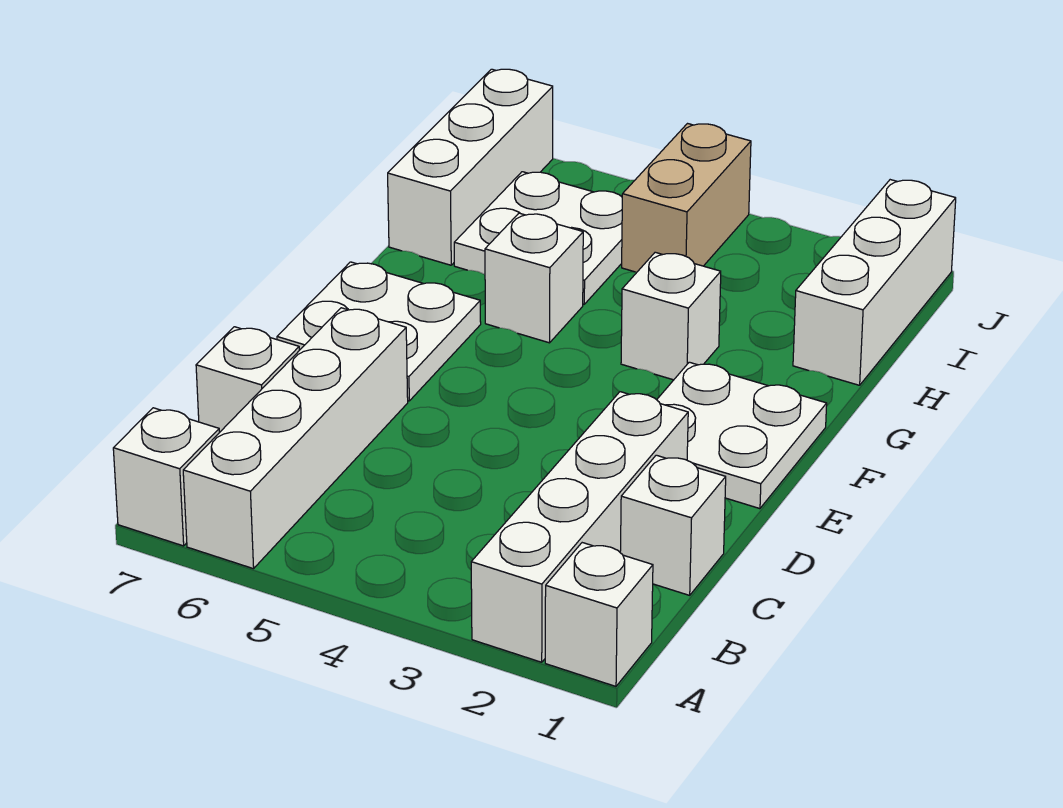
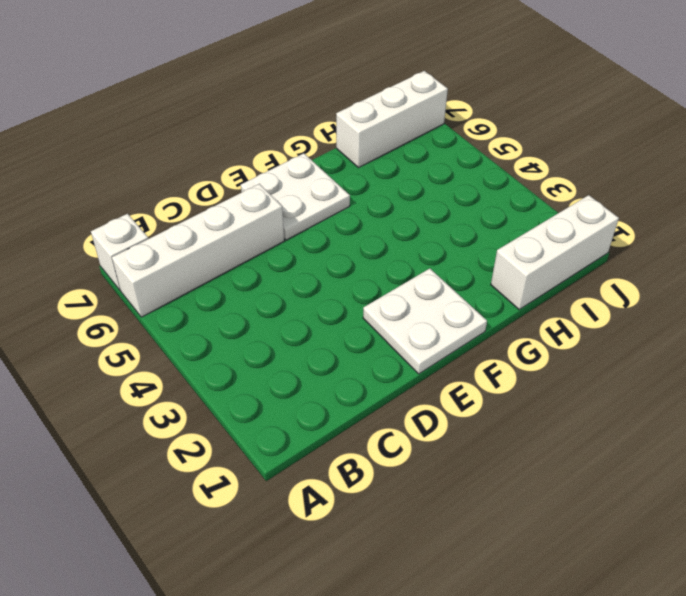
none -> white brick A1 level 1
none -> white brick A2:D2 level 1
none -> white brick C1 level 1

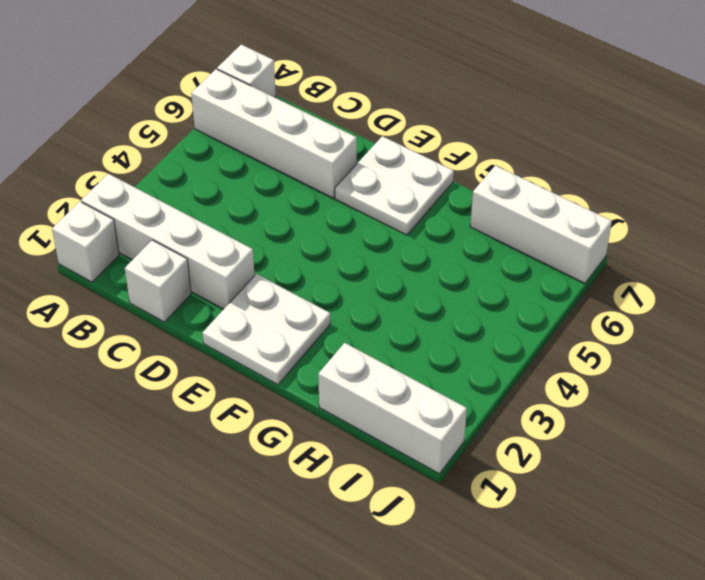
none -> white brick C7 level 1
none -> white brick G3 level 1
none -> white brick G5 level 1

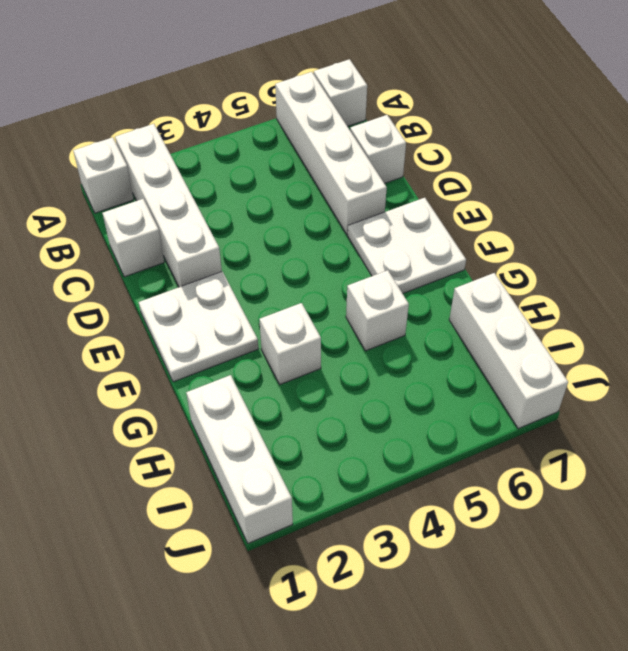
none -> white plate H5:I6 level 1
none -> tan brick I4:J4 level 1

